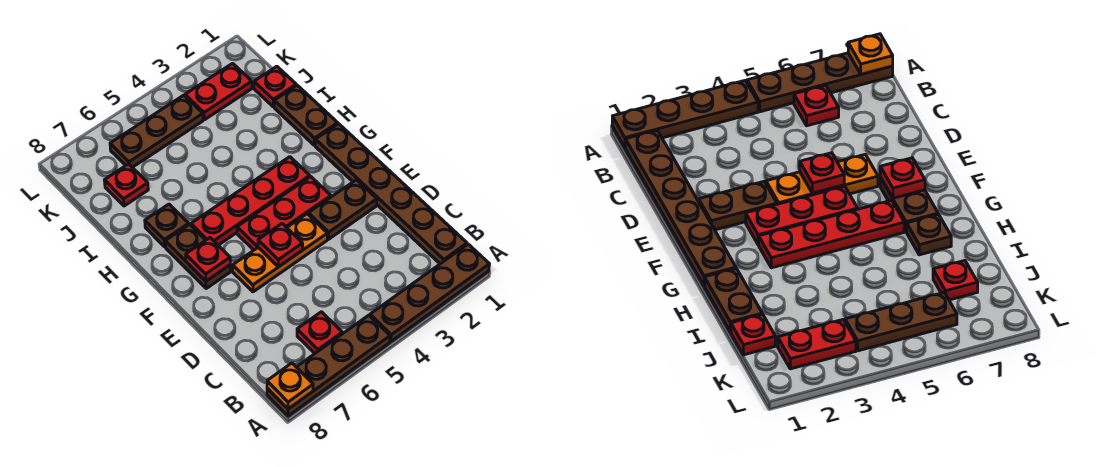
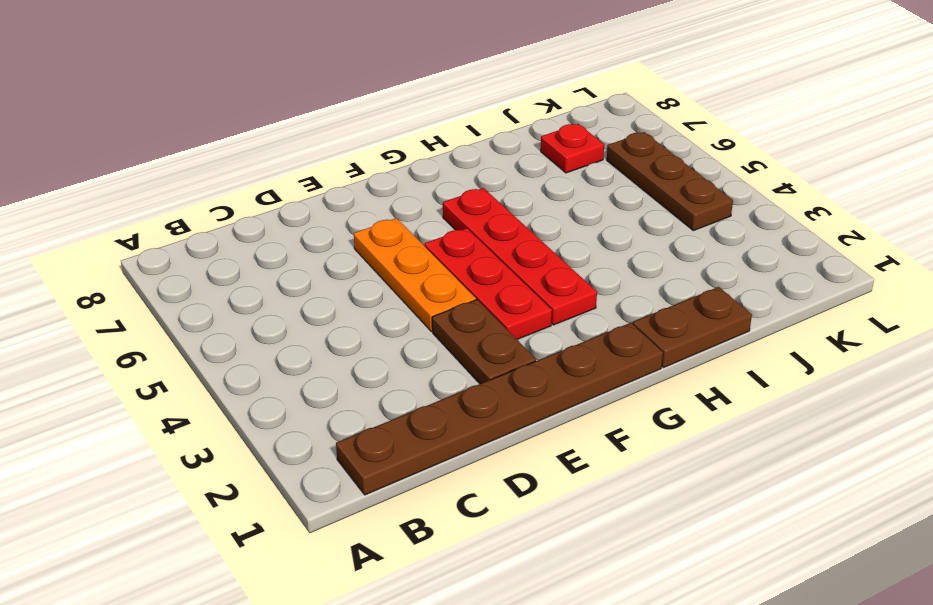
none -> brown plate A1:A4 level 1
none -> brown plate A5:A8 level 1
none -> red plate B6 level 1

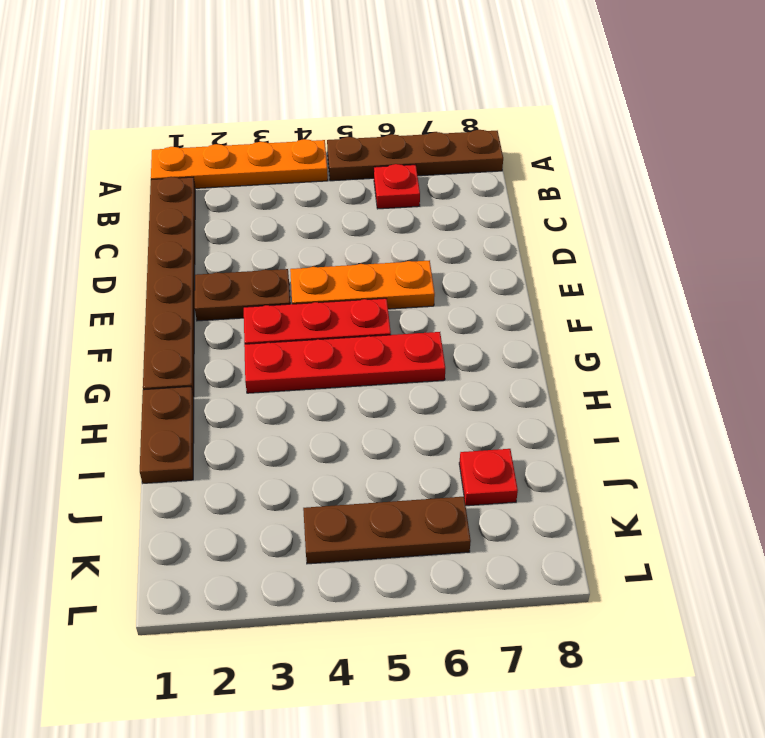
orange plate A1:A4 level 1 -> brown plate A1:A4 level 1
none -> brown plate F7:G7 level 1
none -> brown plate H7 level 1
none -> red plate J1 level 1

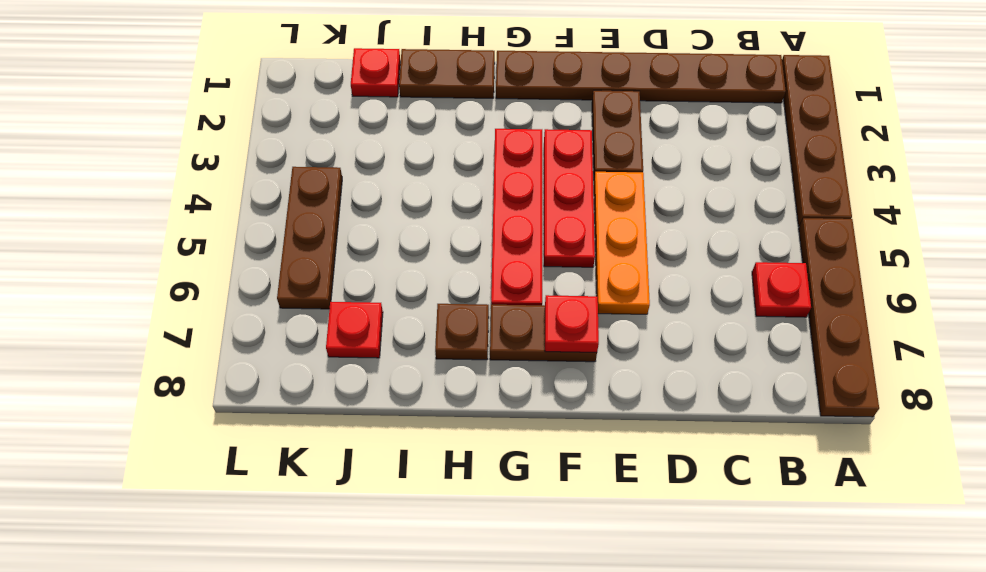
none -> red plate K2:K3 level 1
none -> orange plate A8 level 2
none -> red plate E5 level 2

